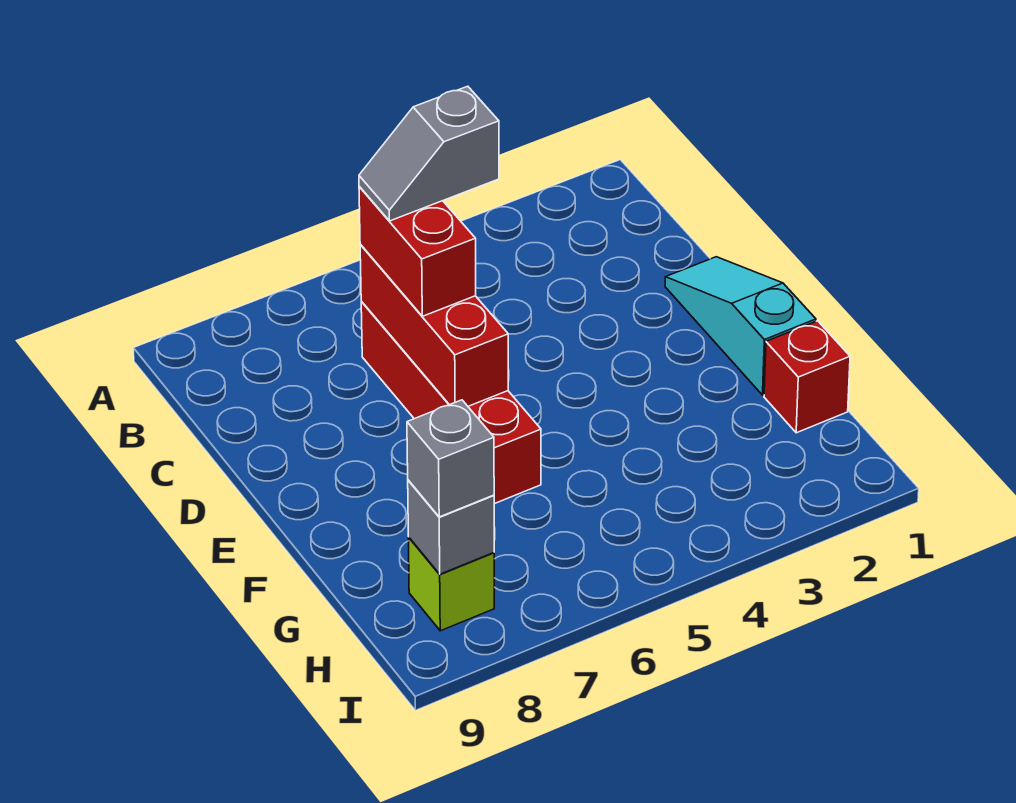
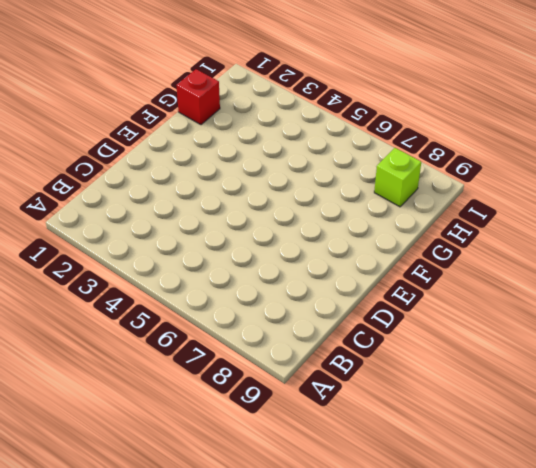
none -> red brick C6:F6 level 1
none -> cyan slope D1:F1 level 1 top F

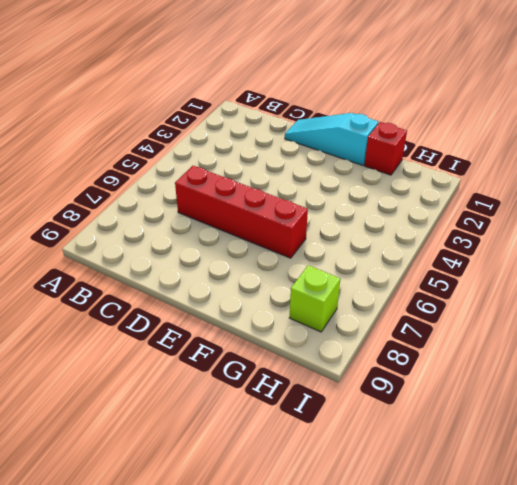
none -> red brick C6:E6 level 2
none -> grey brick H8 level 2

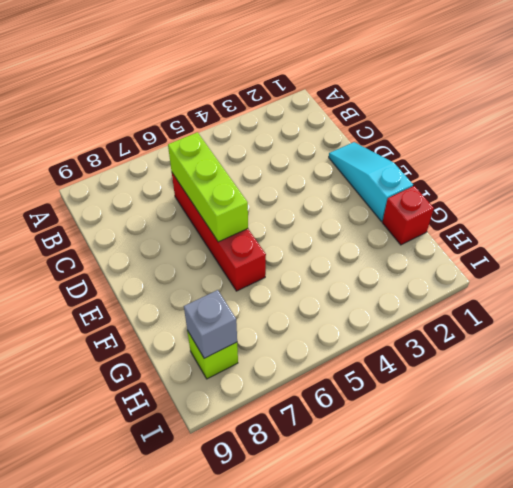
lime brick C6:E6 level 2 -> red brick C6:E6 level 2
none -> red brick C6:D6 level 3
none -> grey brick H8 level 3

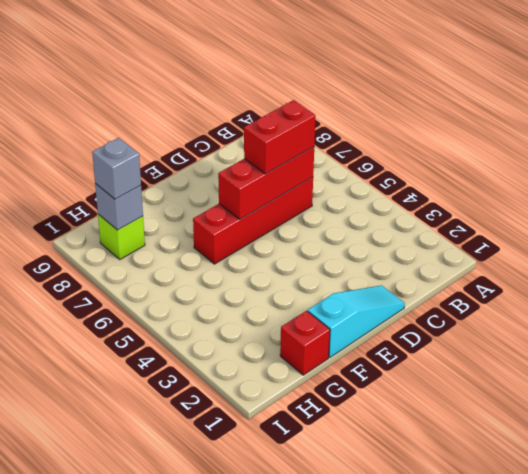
none -> grey slope C5:C6 level 4 top 5

